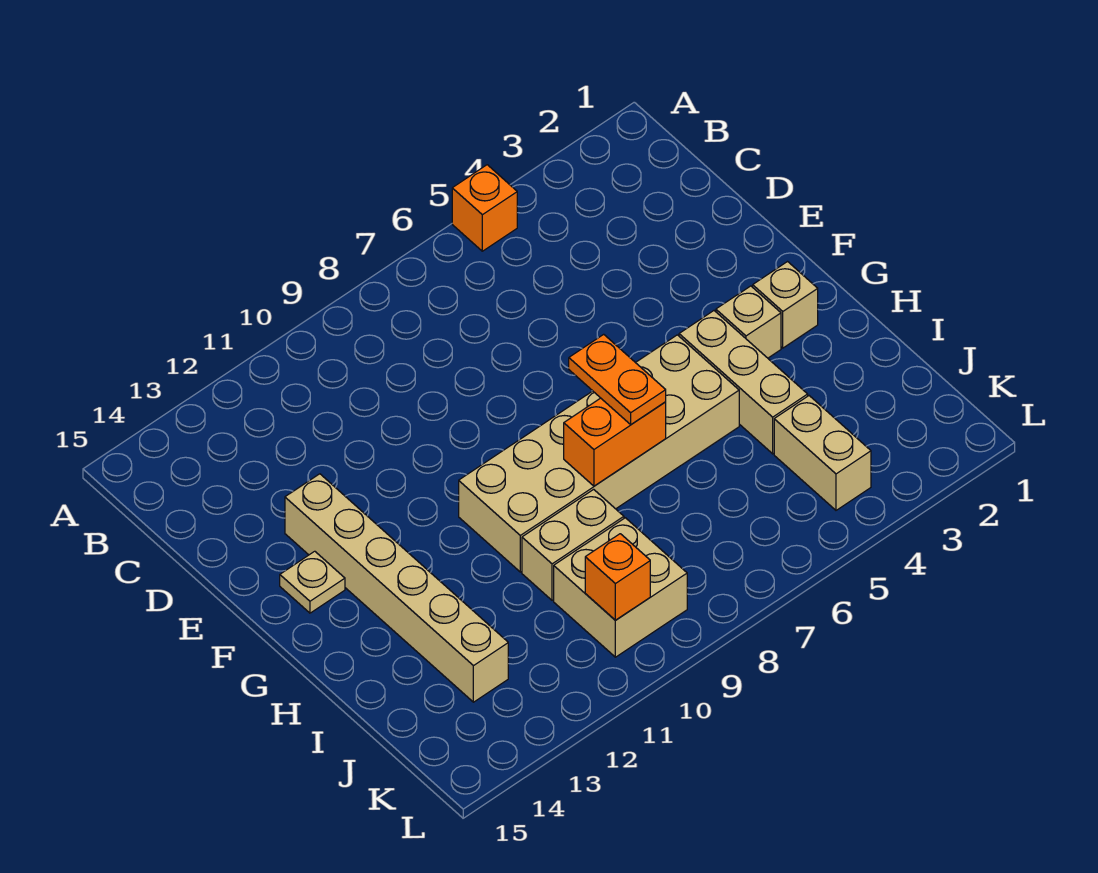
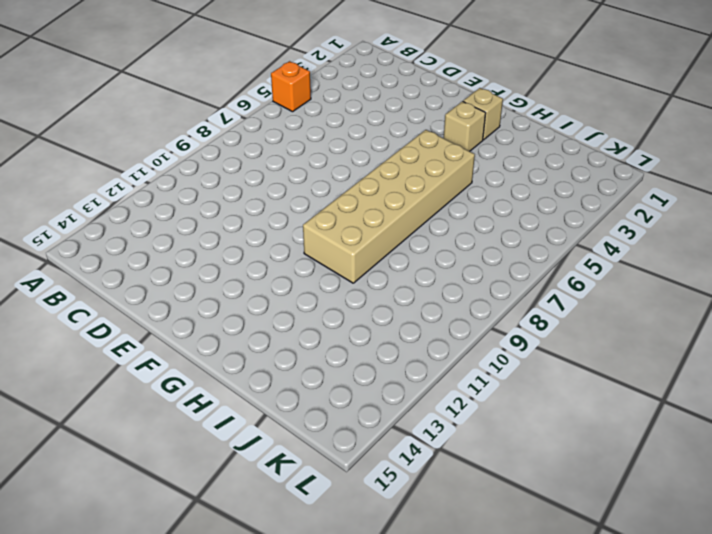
none -> tan brick E13:J13 level 1
none -> tan plate F14 level 1
none -> tan brick G4:I4 level 1

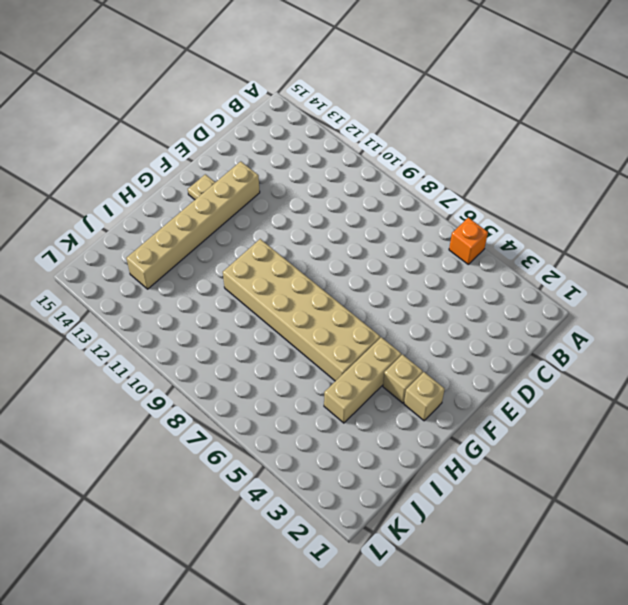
none -> tan brick I9:I10 level 1
none -> tan brick J4:K4 level 1
none -> tan brick J9:K10 level 1

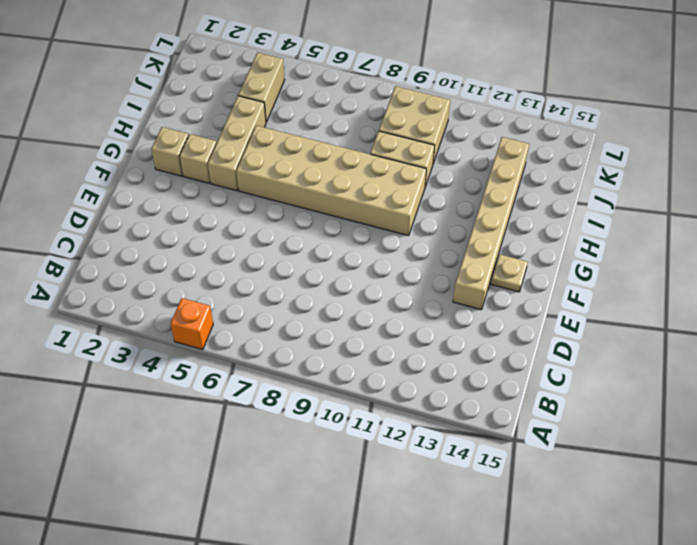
none -> orange brick H7:H8 level 2
none -> orange brick K10 level 2
none -> orange plate G7:H7 level 3

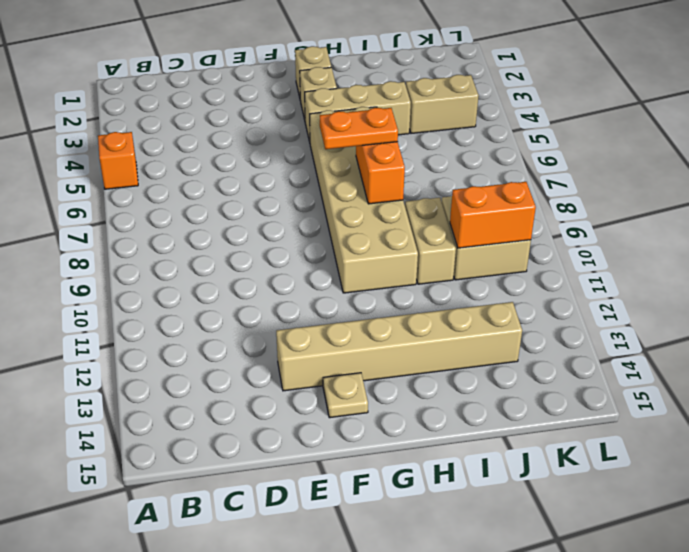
orange brick J10:K10 level 2 -> orange brick K10 level 2

